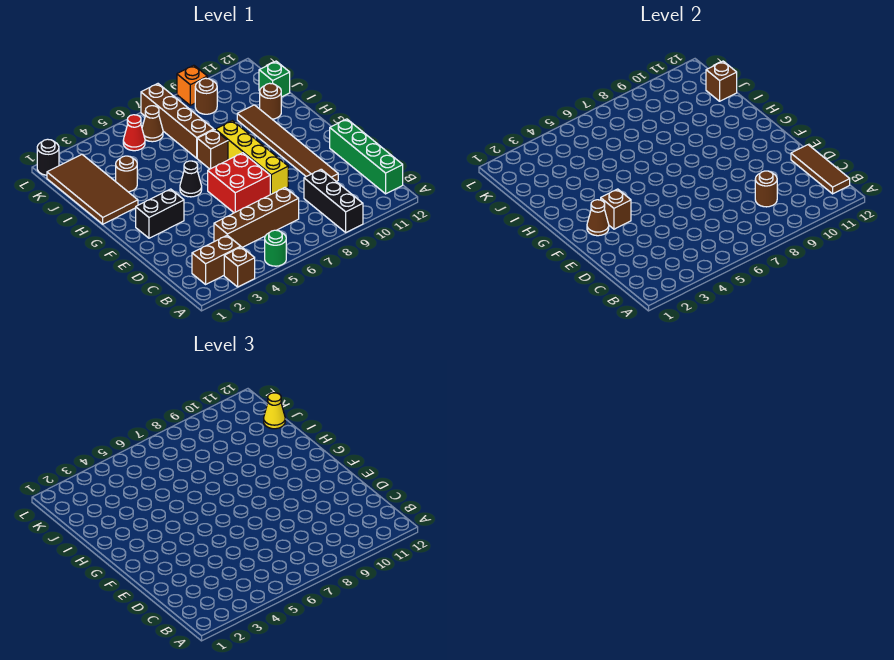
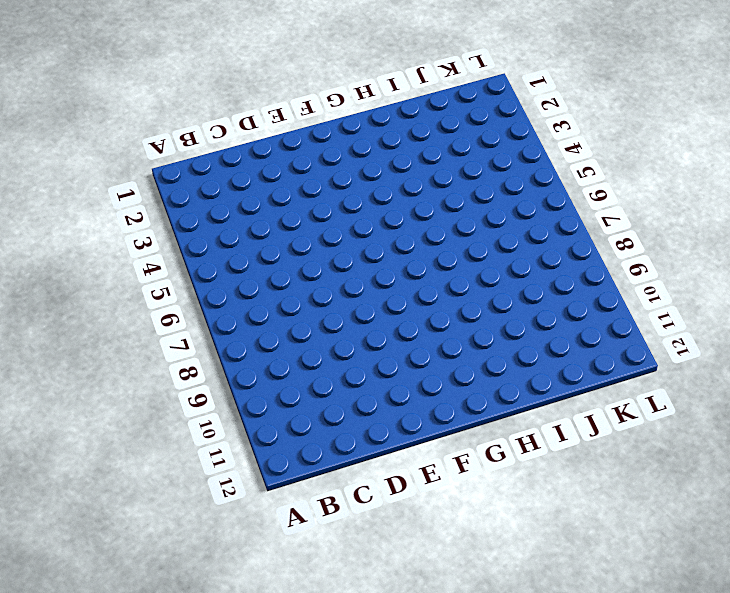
none -> brown brick A3 level 1
none -> green round brick A5 level 1
none -> black brick A9:C9 level 1

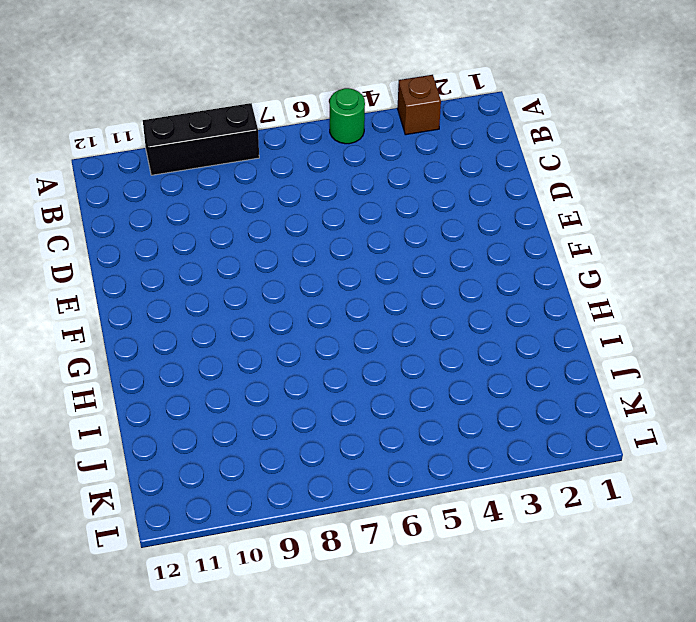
black brick A8:A10 level 1 -> black brick A9:C9 level 1
none -> brown brick B2:B3 level 1
none -> green brick B12:E12 level 1
none -> brown brick C4:C7 level 1

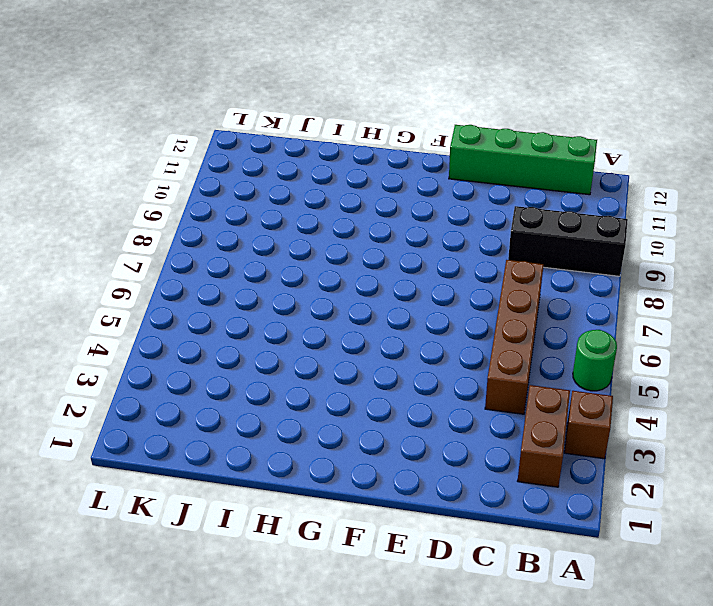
none -> brown tile D10:I10 level 1
none -> red brick E6:F7 level 1
none -> yellow brick E8:H8 level 1

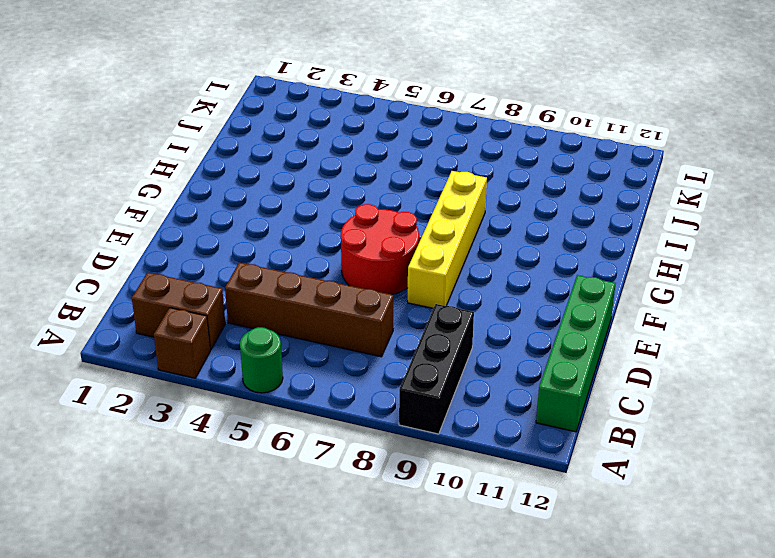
red round brick E6:F7 level 1 -> red brick E6:F7 level 1
none -> brown tile D10:I10 level 1
none -> black brick F2:F3 level 1
none -> black cone G5 level 1

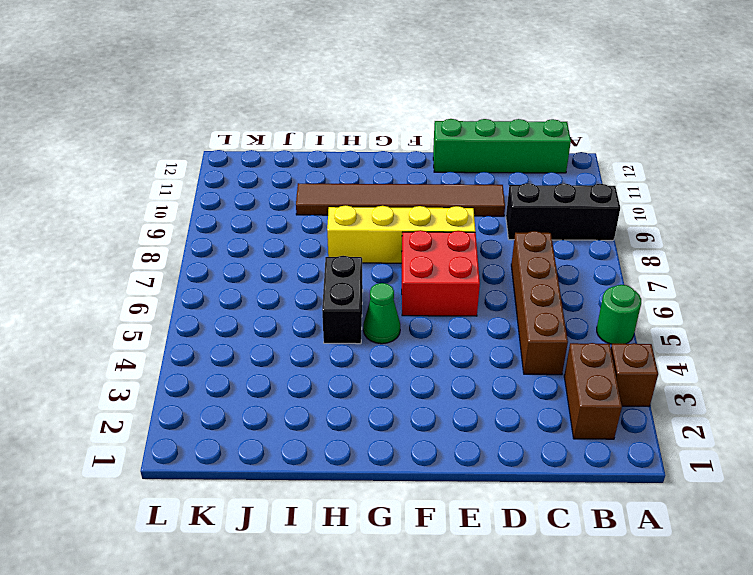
green cone G5 level 1 -> black cone G5 level 1
black brick H5:H6 level 1 -> black brick F2:F3 level 1
none -> brown tile H1:K2 level 1
none -> brown brick H7 level 1
none -> brown round brick I3 level 1

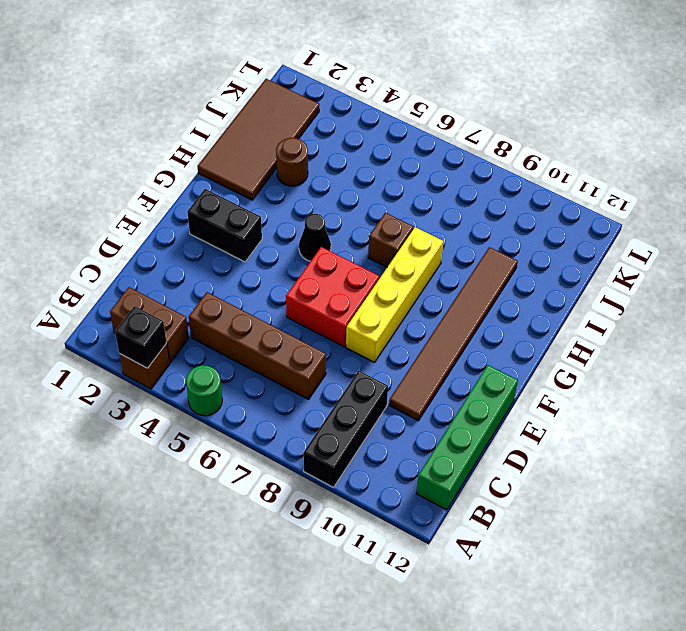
black brick A3 level 2 -> none
none -> brown brick I7:L7 level 1
none -> brown round brick I11 level 1
none -> green brick J12 level 1

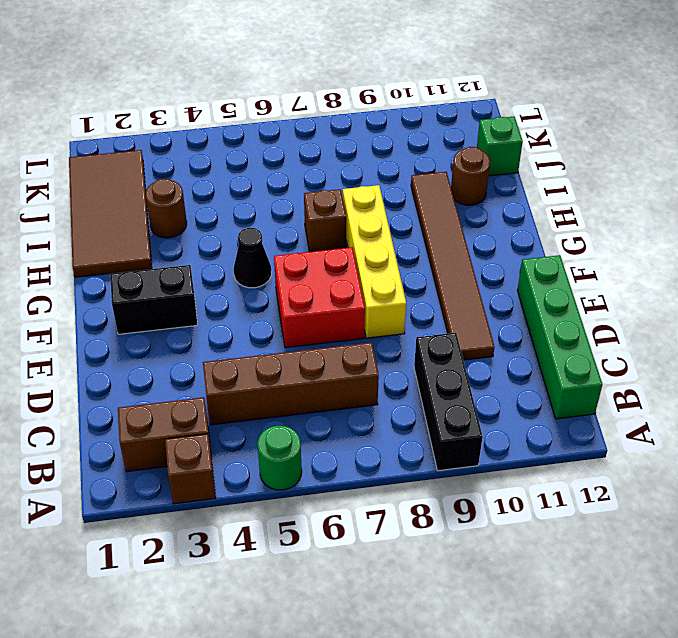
none -> brown brick I7:L7 level 1
none -> red cone K5 level 1
none -> brown cone K6 level 1

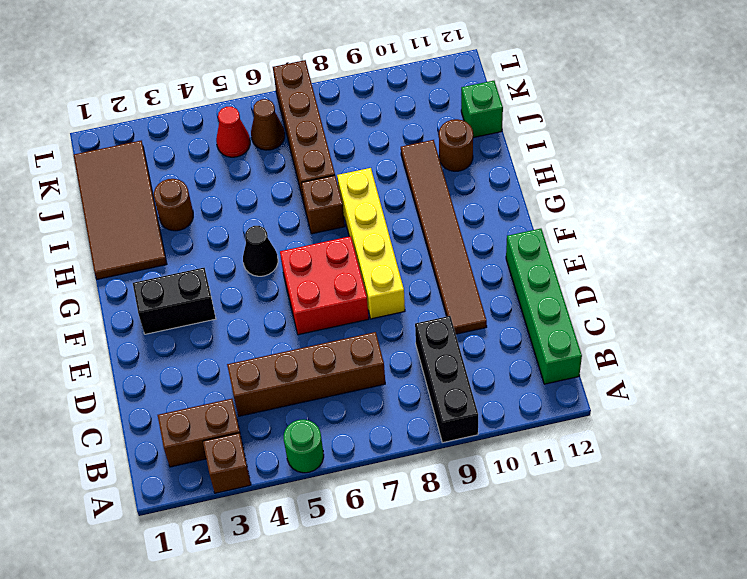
none -> brown round brick K9 level 1
none -> black round brick L1 level 1
none -> orange brick L9 level 1

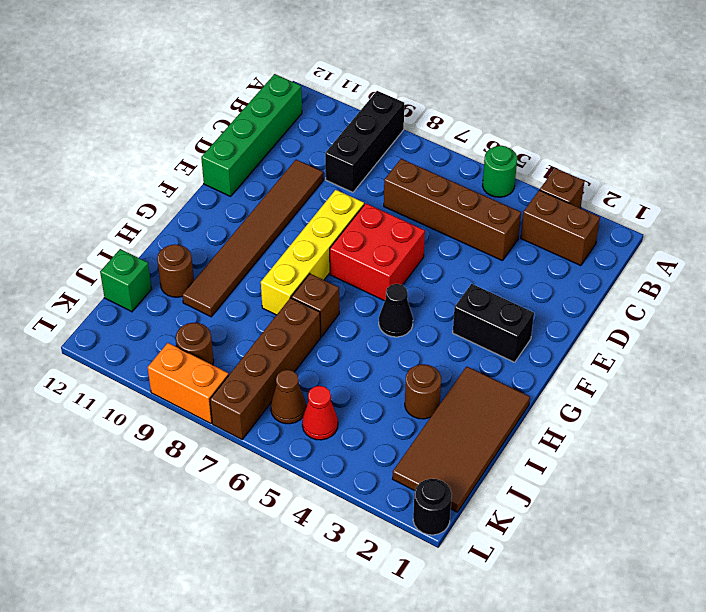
orange brick L8:L9 level 1 -> orange brick L9 level 1
none -> brown tile B12:D12 level 2
none -> brown round brick C9 level 2
none -> brown cone F2 level 2

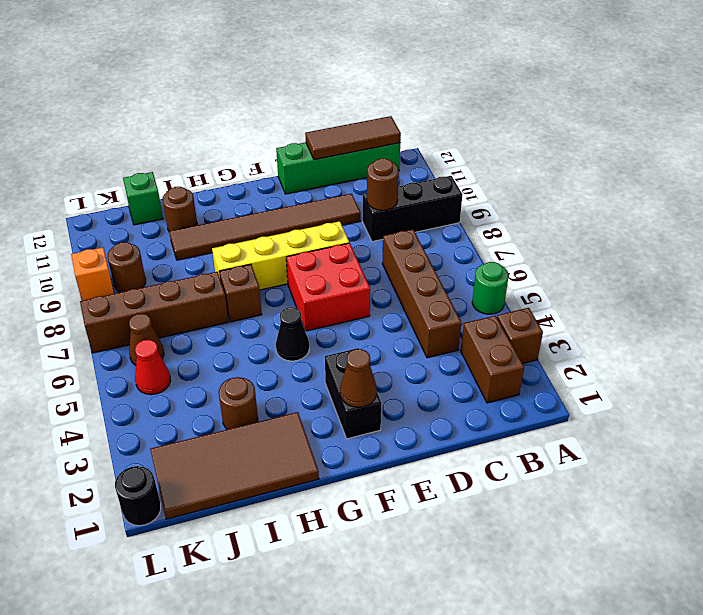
none -> brown brick F3 level 2
none -> brown brick J12 level 2
none -> yellow cone J12 level 3

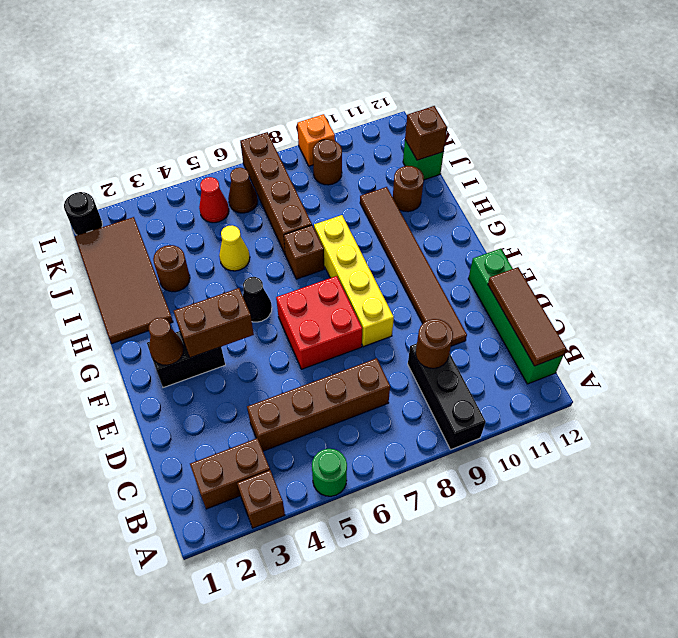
brown brick F3:F4 level 2 -> brown brick F3 level 2
yellow cone I5 level 1 -> yellow cone J12 level 3

